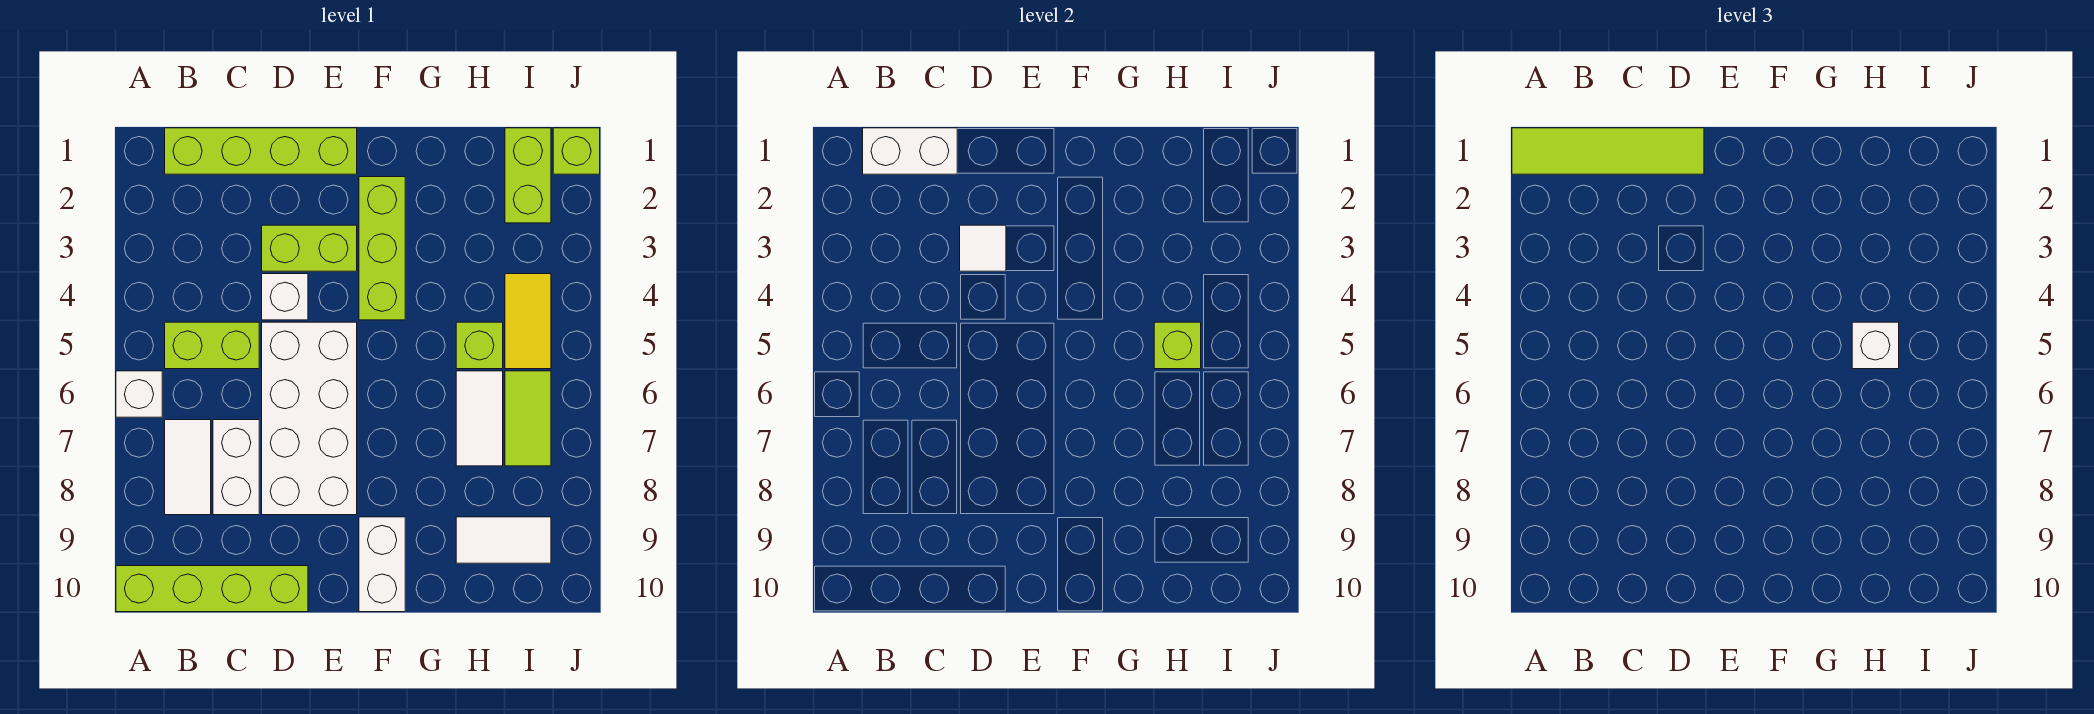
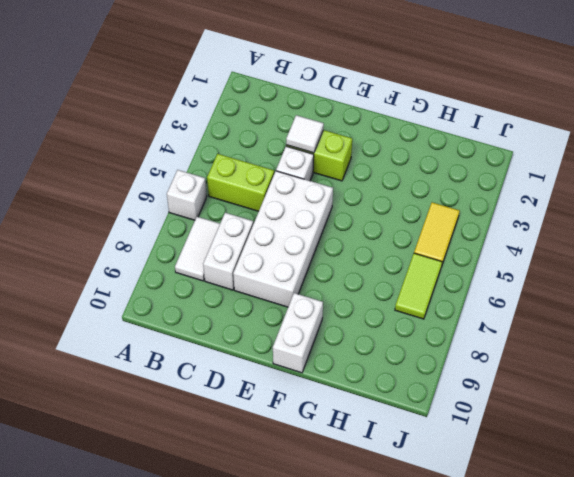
none -> lime brick A10:D10 level 1
none -> lime brick B1:E1 level 1
none -> lime brick F2:F4 level 1

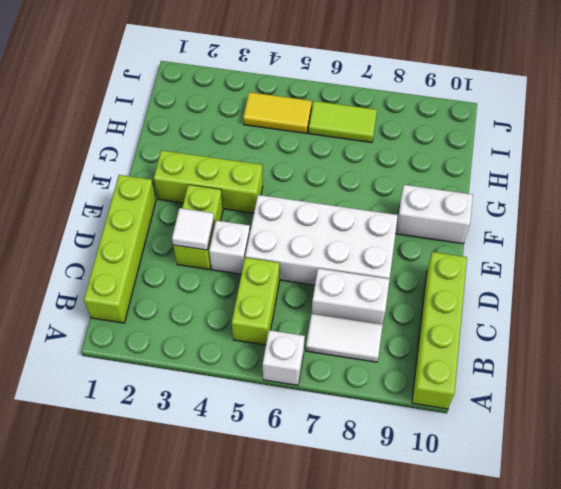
none -> lime brick H5 level 1
none -> white tile H6:H7 level 1
none -> white tile H9:I9 level 1

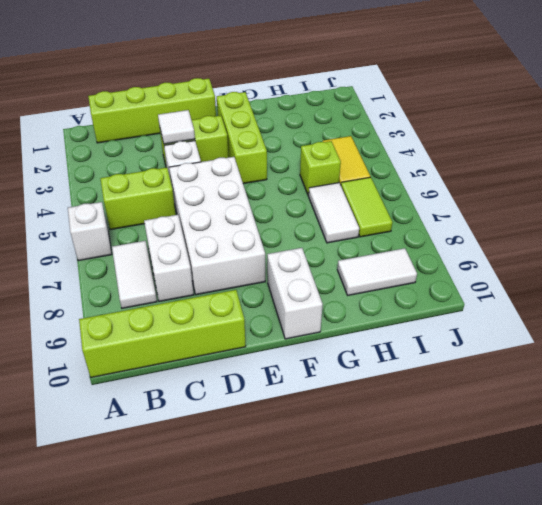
none -> lime brick I1:I2 level 1
none -> lime brick J1 level 1
none -> white brick B1:C1 level 2

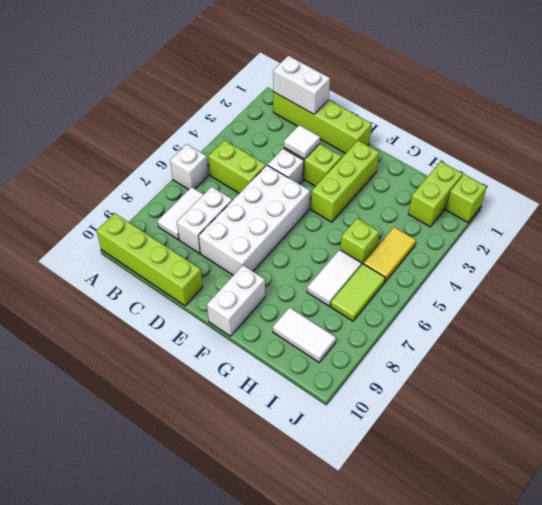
none -> lime brick H5 level 2
none -> lime tile A1:D1 level 3
none -> white brick H5 level 3

